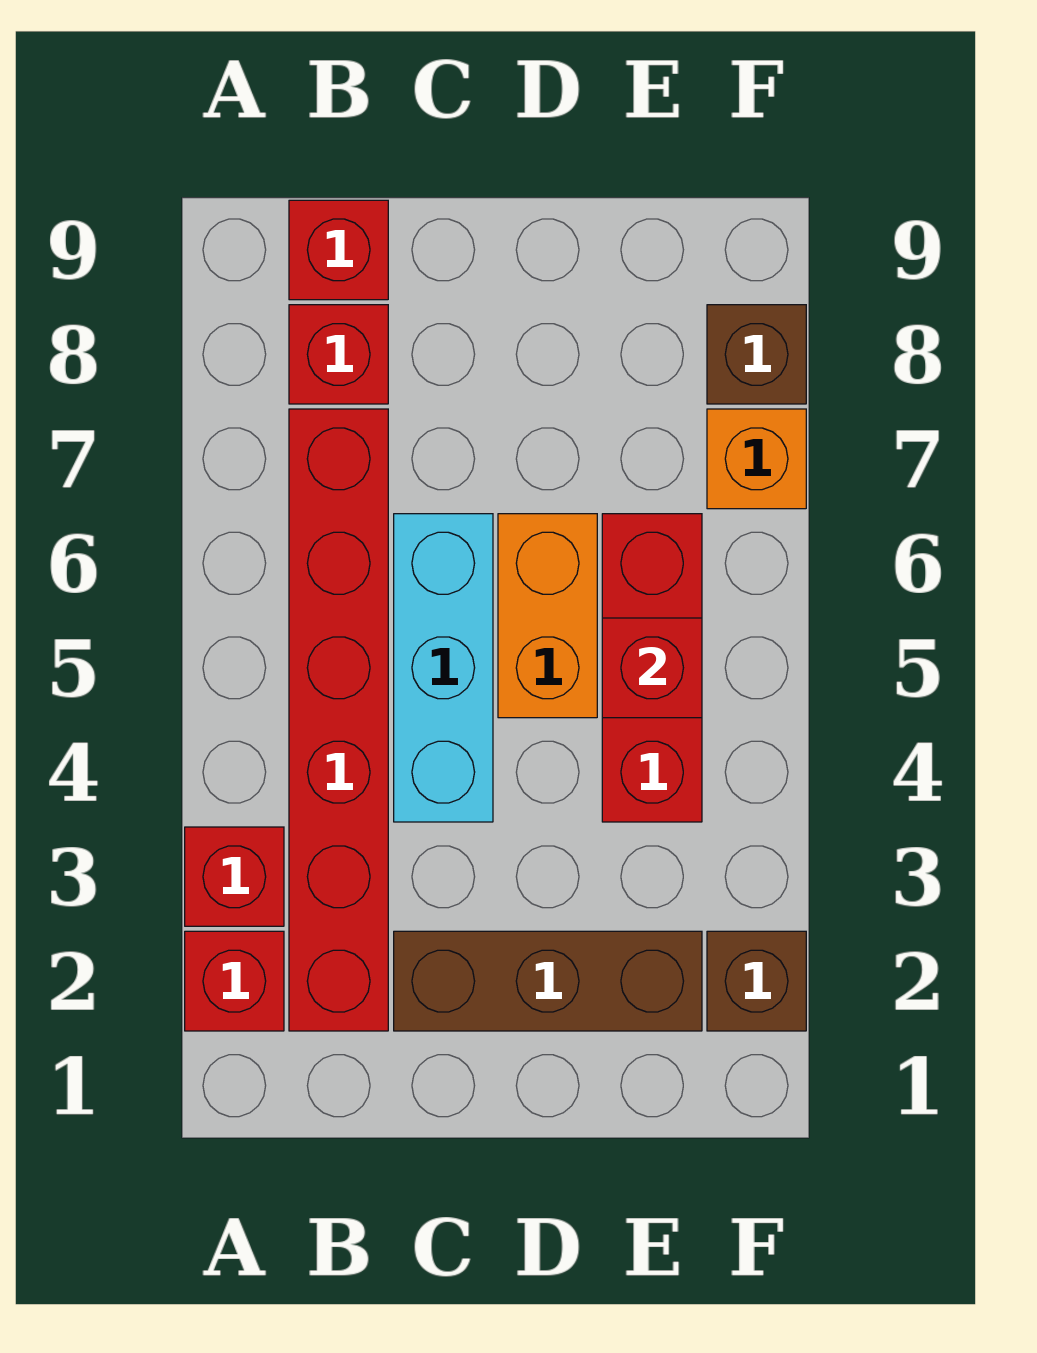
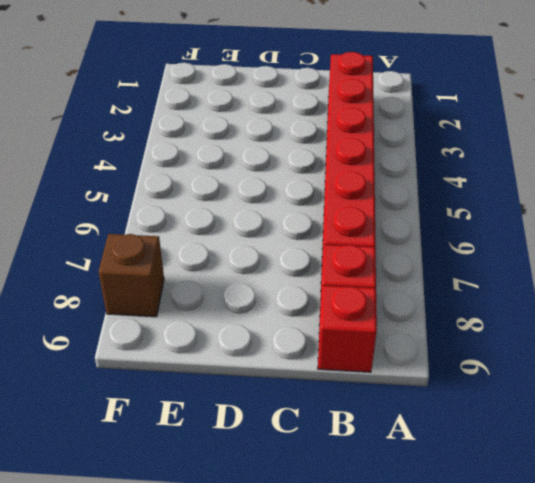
none -> red brick A2 level 1
none -> red brick A3 level 1
none -> brown brick C2:E2 level 1

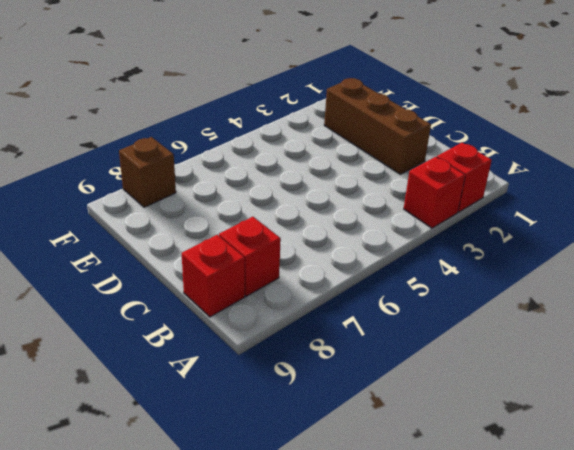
none -> red brick B2:B7 level 1
none -> cyan brick C4:C6 level 1
none -> orange brick D5:D6 level 1

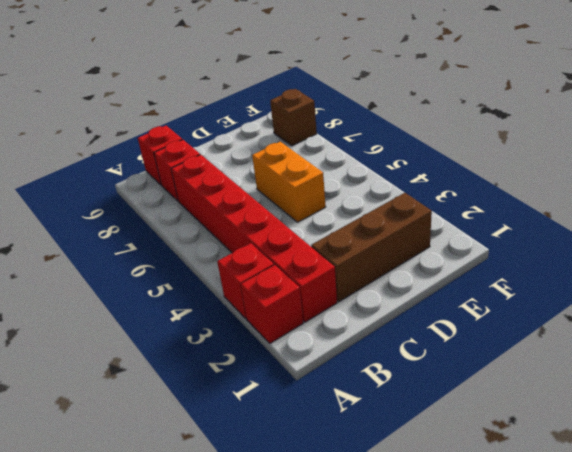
none -> cyan brick C4:C6 level 1
none -> red brick E4:E6 level 1
none -> brown brick F2 level 1

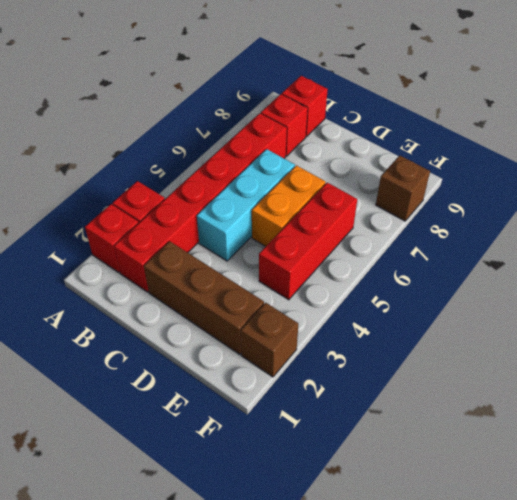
none -> orange brick F7 level 1
none -> red brick E5 level 2

